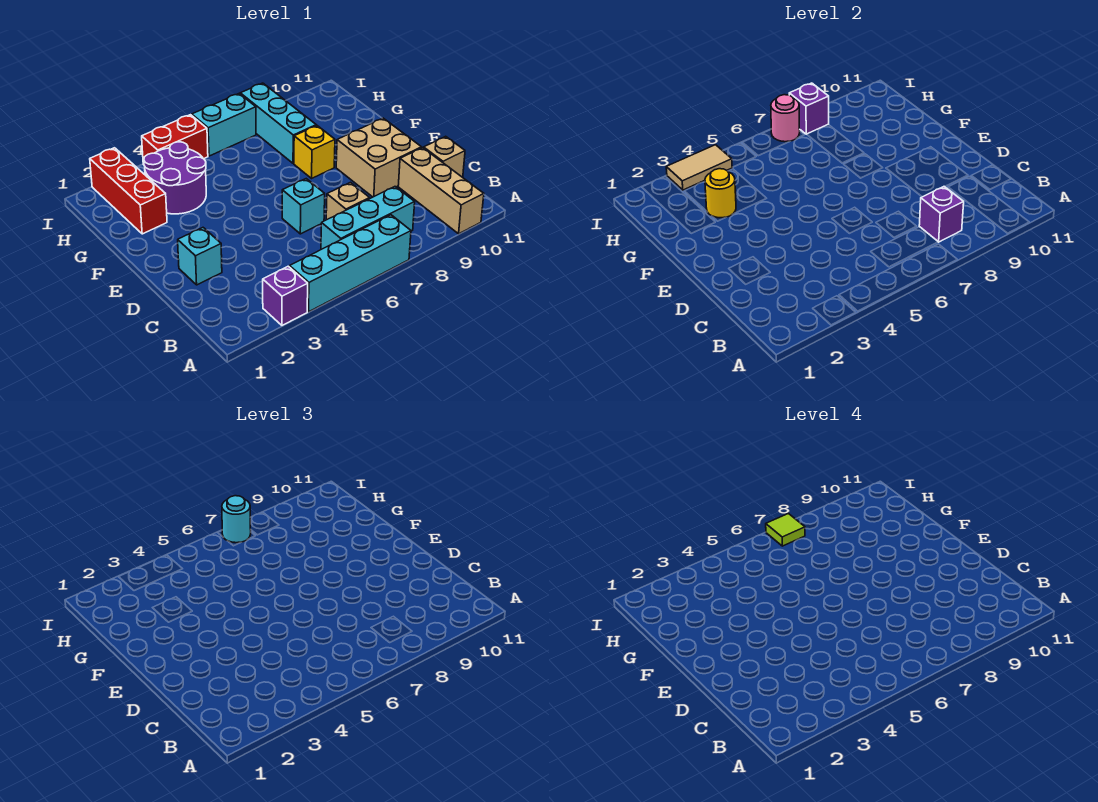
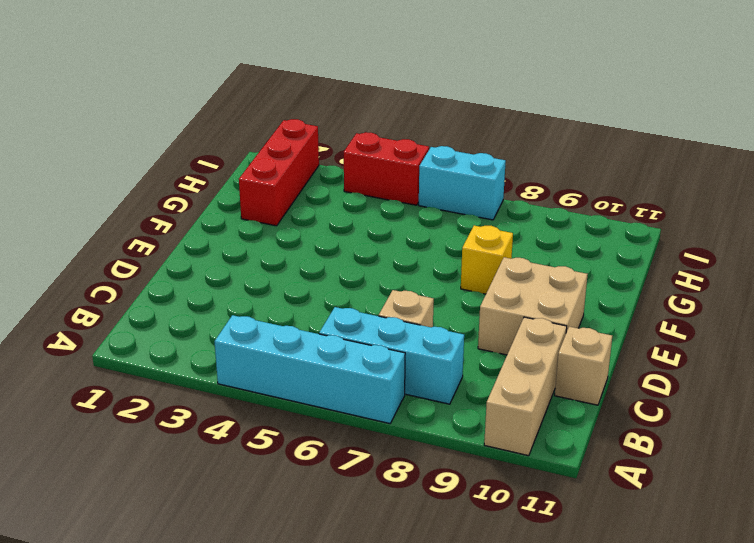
none -> purple brick A3 level 1
none -> cyan brick D2 level 1
none -> cyan brick D6 level 1

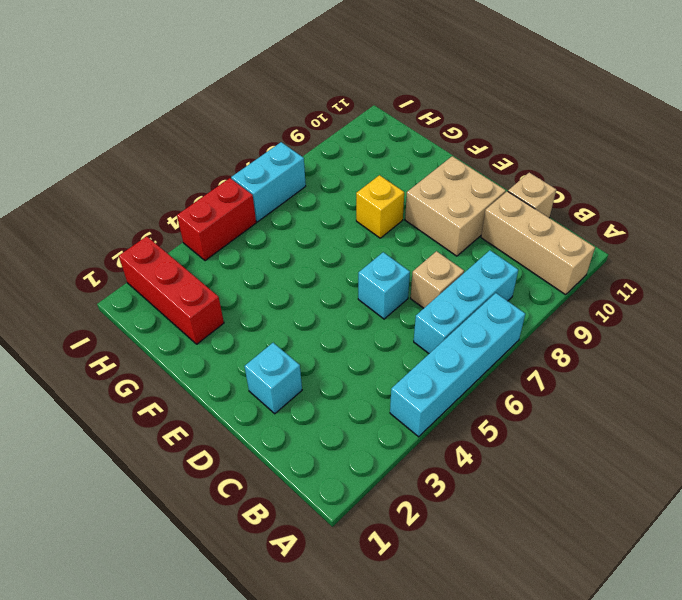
none -> purple brick A3 level 1
none -> purple round brick G3:H4 level 1
none -> cyan brick G8:I8 level 1

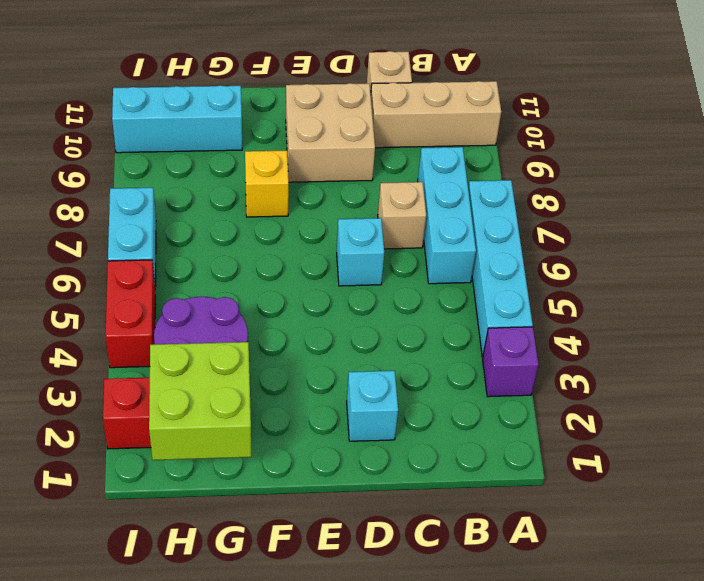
lime brick G1:H2 level 2 -> none
cyan brick G10:I10 level 1 -> cyan brick G8:I8 level 1
none -> purple brick B8 level 2
none -> yellow round brick G3 level 2
none -> tan tile I3:I4 level 2

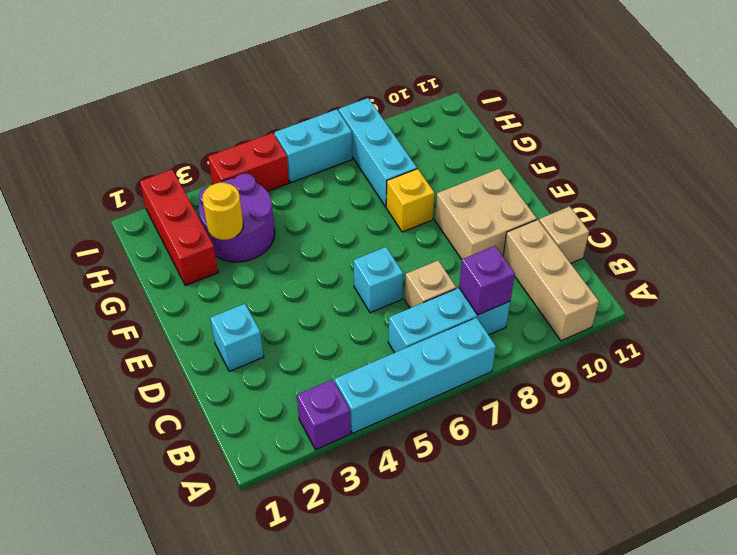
none -> tan tile I3:I4 level 2
none -> pink round brick I7 level 2
none -> purple brick I8 level 2

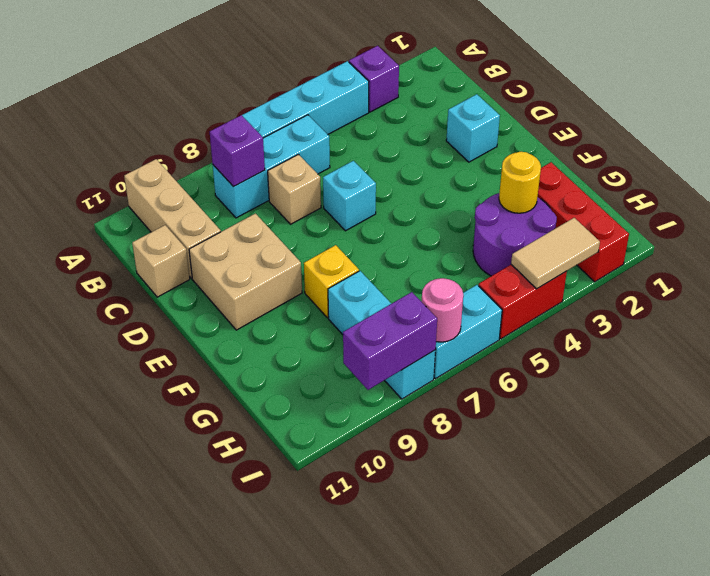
purple brick I8:I9 level 2 -> purple brick I8 level 2
none -> cyan round brick I7 level 3
none -> lime tile I7 level 4

